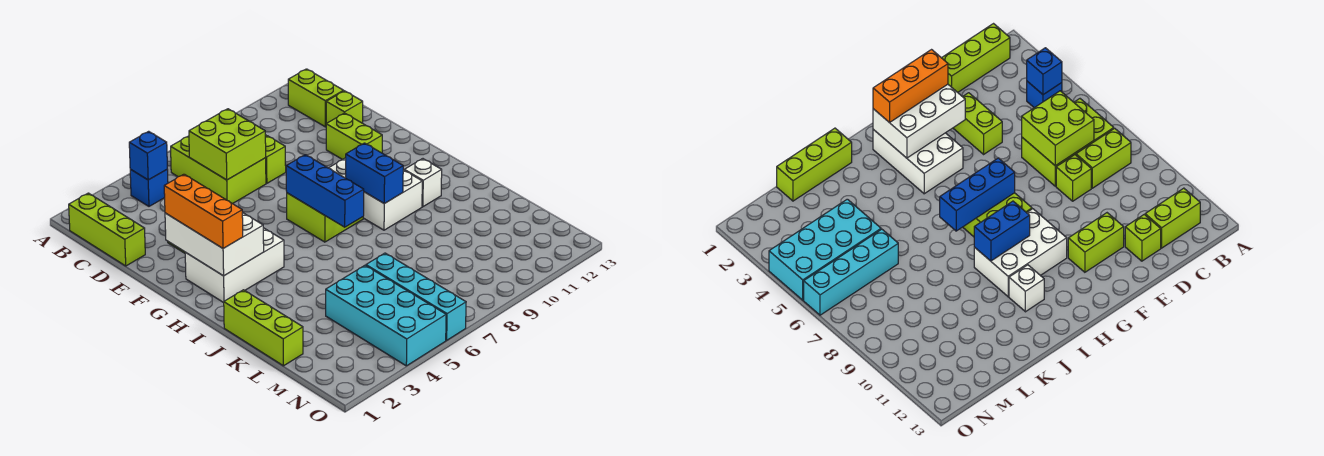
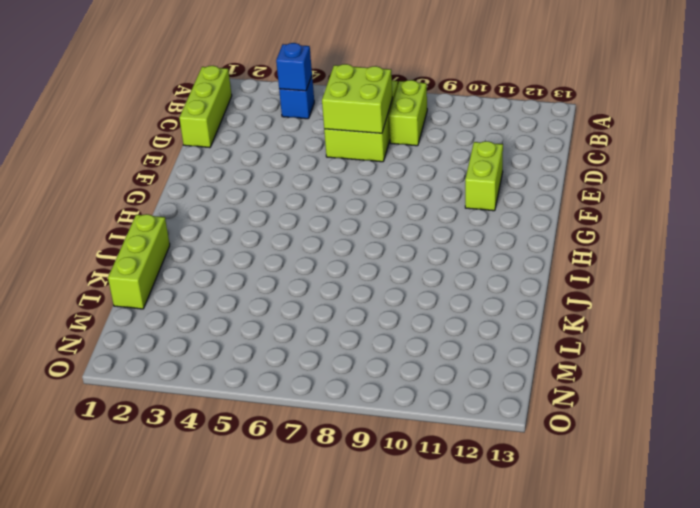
none -> lime brick B12:C12 level 1
none -> lime brick D8 level 1
none -> lime brick D12 level 1

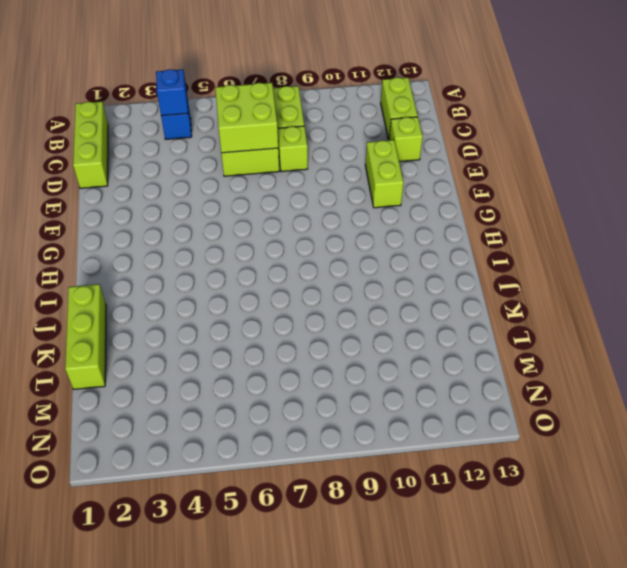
none -> lime brick E3:E4 level 1
none -> white brick G2:H4 level 1
none -> lime brick G7:H8 level 1

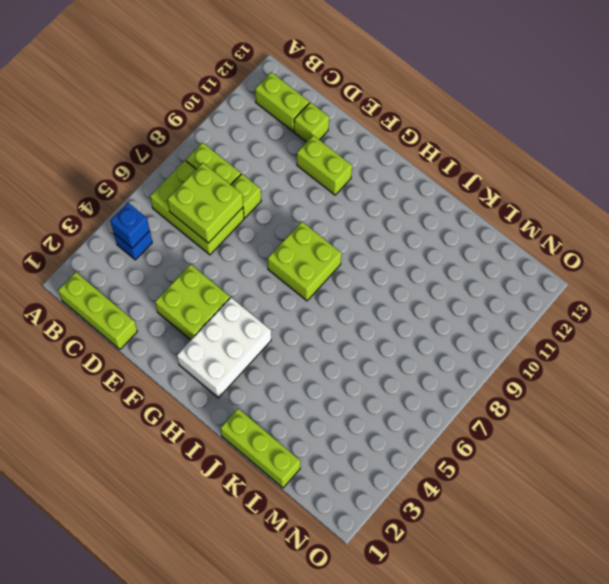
lime brick E3:F4 level 1 -> lime brick E3:E4 level 1
none -> white brick G9:I10 level 1
none -> white brick I11 level 1
none -> cyan brick L4:O5 level 1

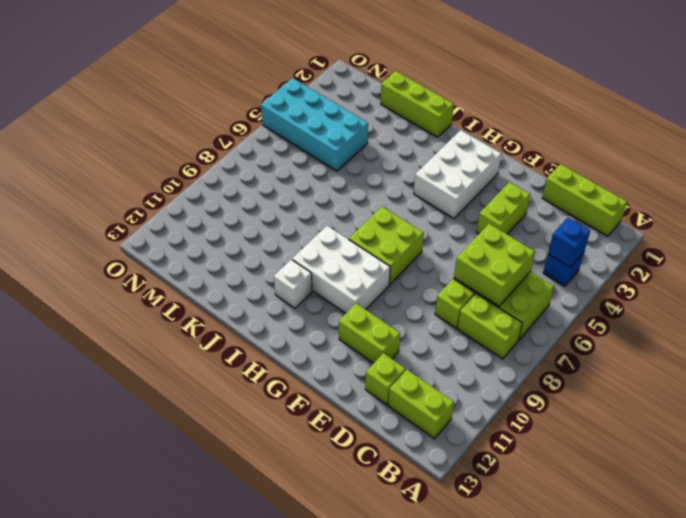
none -> cyan brick L6:O6 level 1
none -> white brick F2:H3 level 2
none -> blue brick G7:I7 level 2

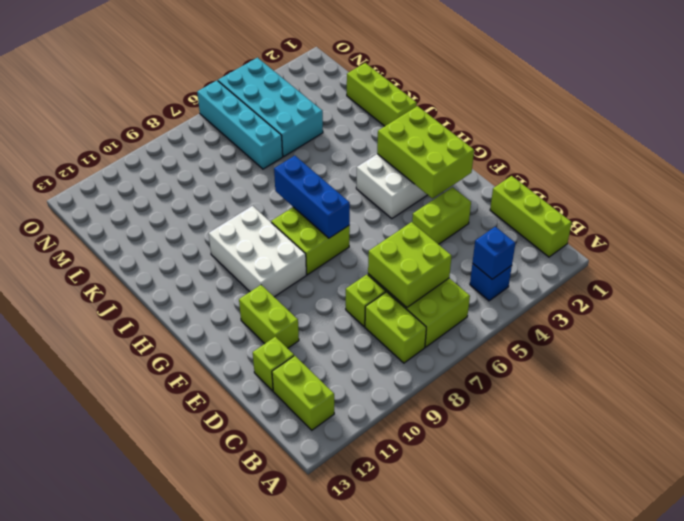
lime brick F2:H3 level 2 -> white brick F2:H3 level 2
none -> white brick I11 level 1
none -> blue brick H9:I9 level 2
none -> orange brick F2:H2 level 3

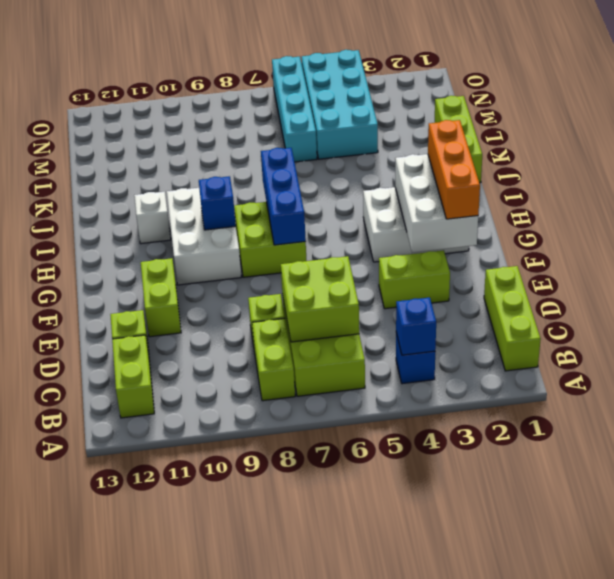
blue brick H9 level 2 -> blue brick H9:I9 level 2

